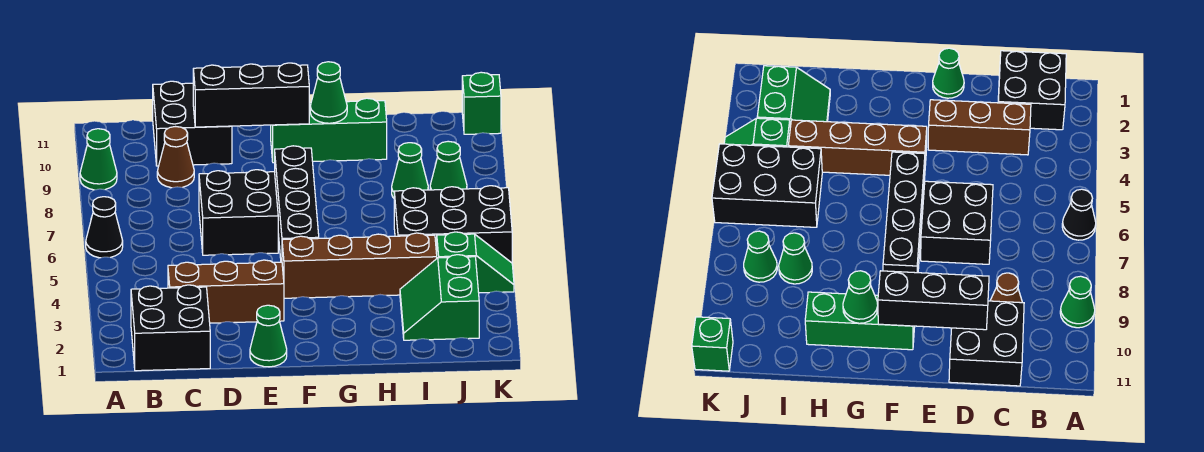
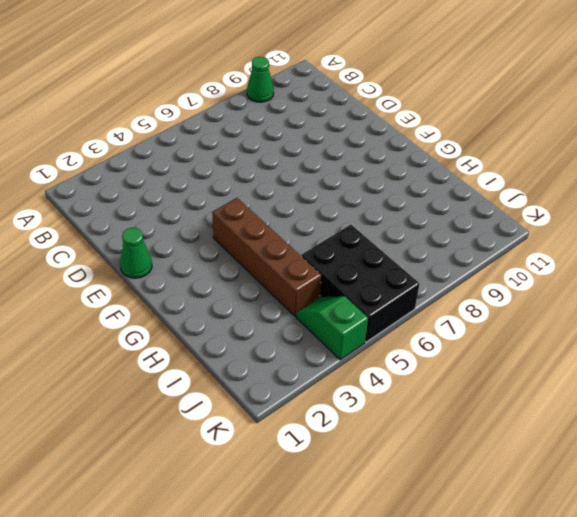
green slope J4:K4 level 1 top K -> green slope J4:K4 level 1 top J
none -> black cone A6 level 1
none -> black brick B1:C2 level 1
none -> brown brick C3:E3 level 1

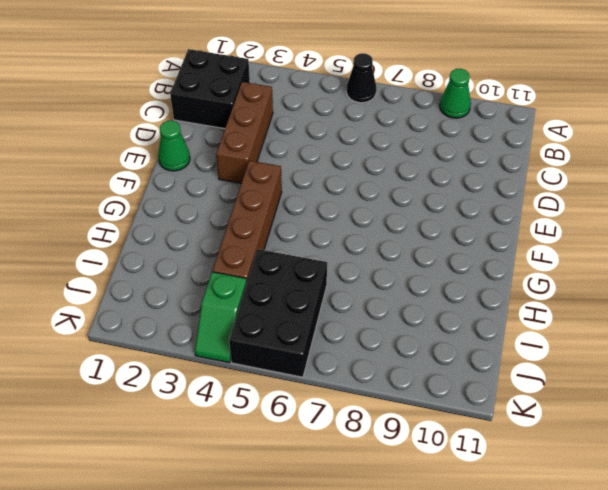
none -> brown cone C9 level 1
none -> black brick C10:D11 level 1
none -> black brick D6:E7 level 1

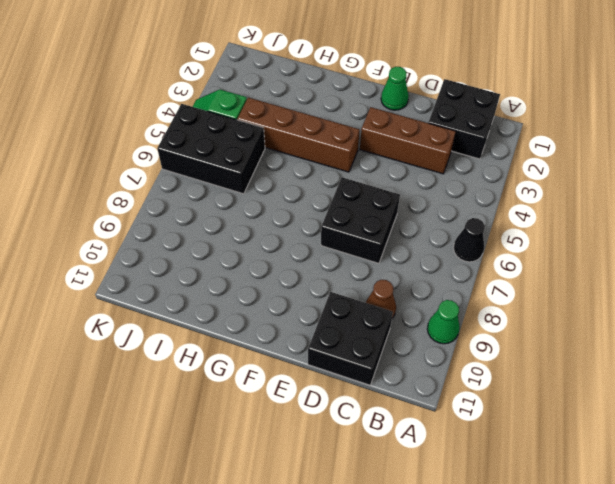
none -> black brick F5:F8 level 1
none -> green brick F10:H10 level 1
none -> green slope I2:J3 level 1 top J

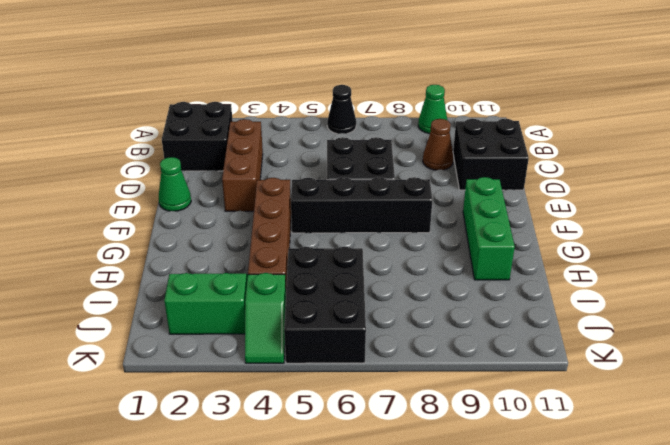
none -> green cone I8 level 1
none -> green cone J8 level 1
none -> green brick K11 level 1

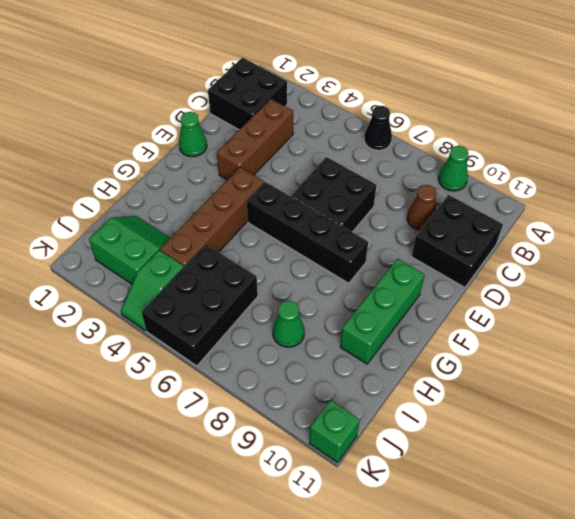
none -> green cone J8 level 1
none -> black brick D10:F10 level 2
none -> green cone G10 level 2

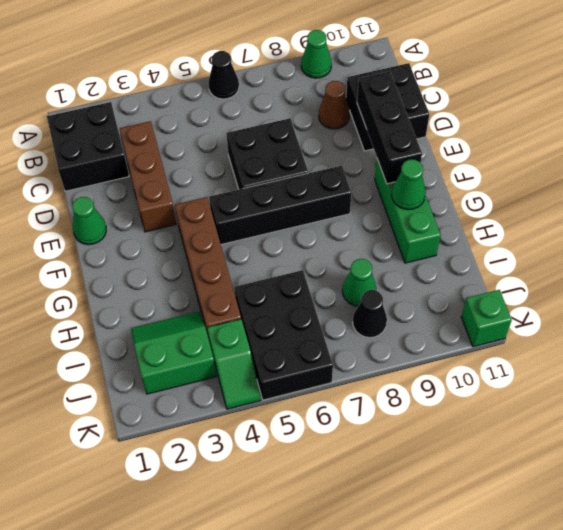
black cone J8 level 1 -> green cone J8 level 1

